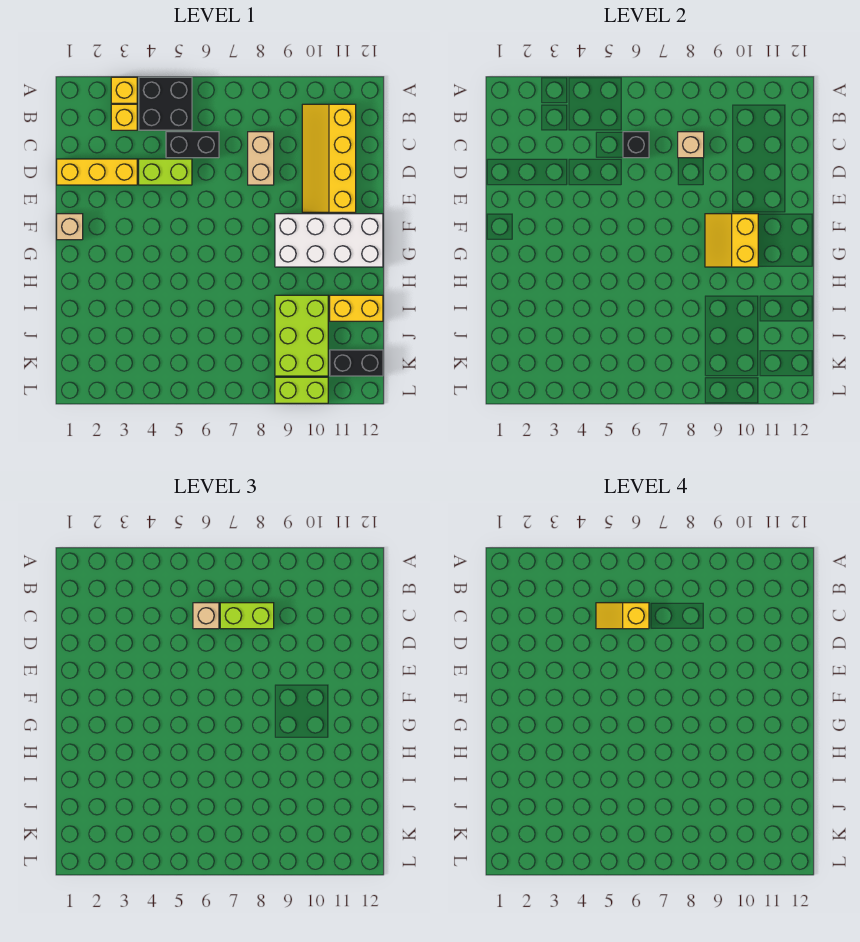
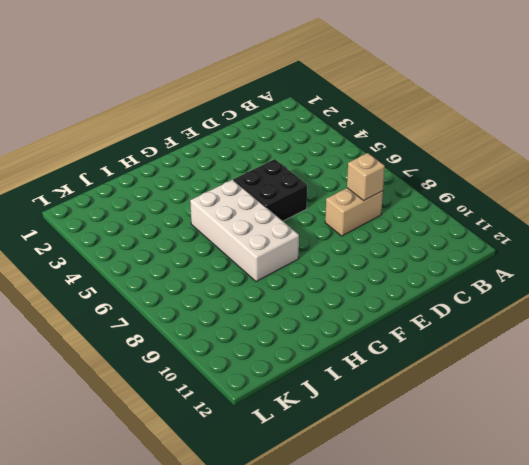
black brick E5:F6 level 1 -> black brick A4:B5 level 1
white brick G5:H8 level 1 -> white brick F9:G12 level 1
none -> yellow brick A3 level 1
none -> yellow brick B3 level 1
none -> yellow slope B10:E11 level 1 top 11

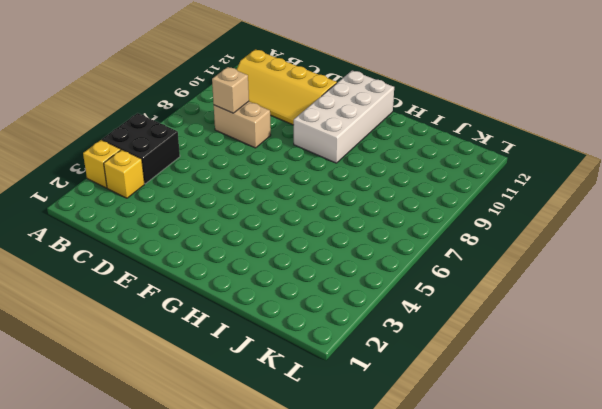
none -> black brick C5:C6 level 1
none -> yellow brick D1:D3 level 1
none -> lime brick D4:D5 level 1

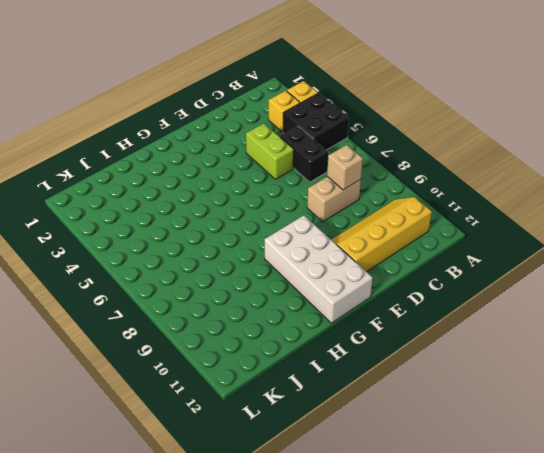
none -> yellow brick D1:D3 level 1
none -> tan brick F1 level 1
none -> lime brick I9:K10 level 1

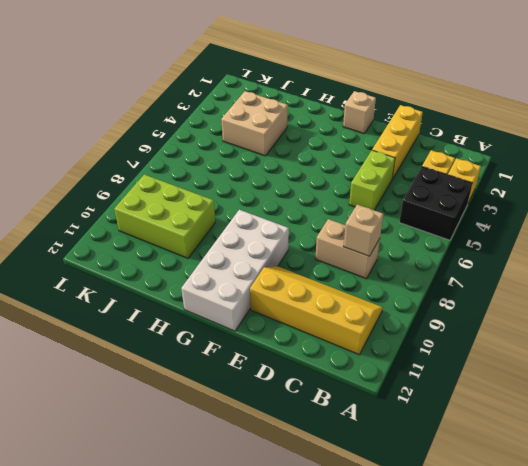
tan brick I3:J4 level 1 -> none
none -> black brick C5:C6 level 1
none -> yellow brick I11:I12 level 1
none -> black brick K11:K12 level 1

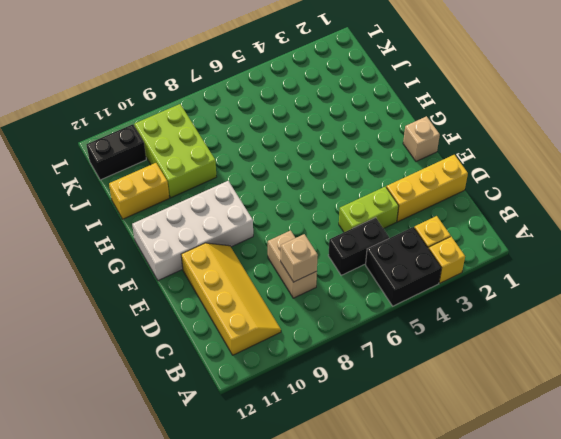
none -> lime brick L9:L10 level 1
none -> black brick C6 level 2
none -> yellow slope F9:G10 level 2 top 10

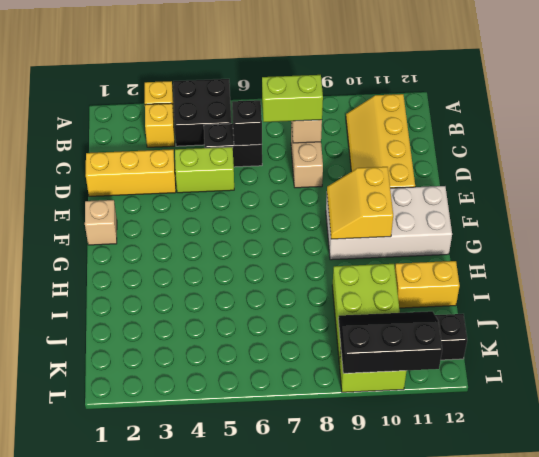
black slope K9:L11 level 2 top L -> none
none -> tan brick C6 level 3
none -> yellow slope C5:C6 level 4 top 6

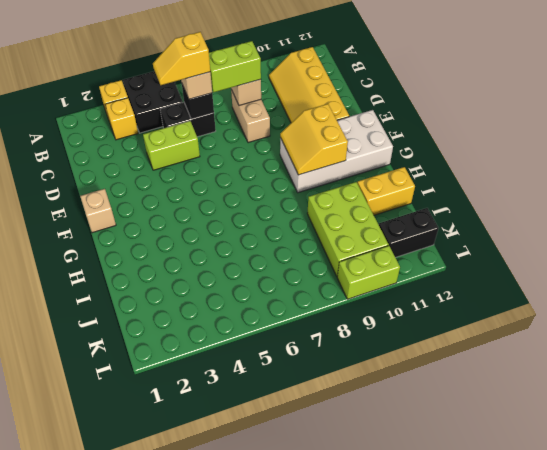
none -> yellow brick D1:D3 level 1

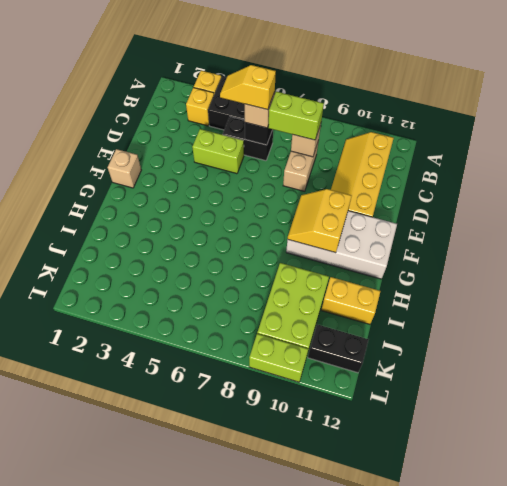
none -> yellow brick D1:D3 level 1

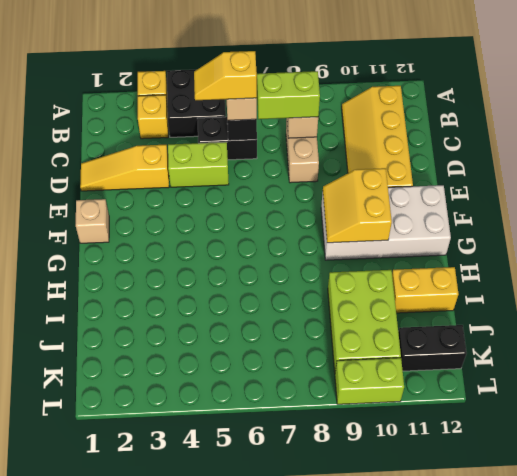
yellow slope D1:D3 level 1 top 3 -> yellow brick D1:D3 level 1

